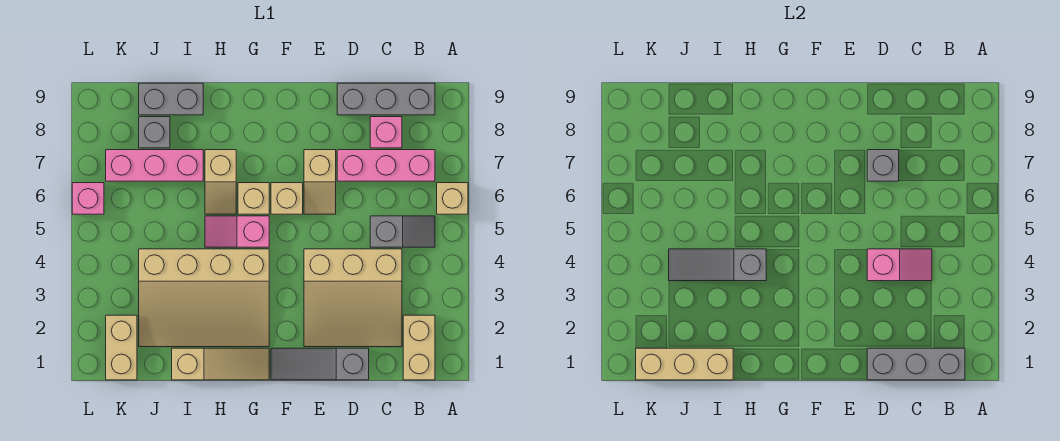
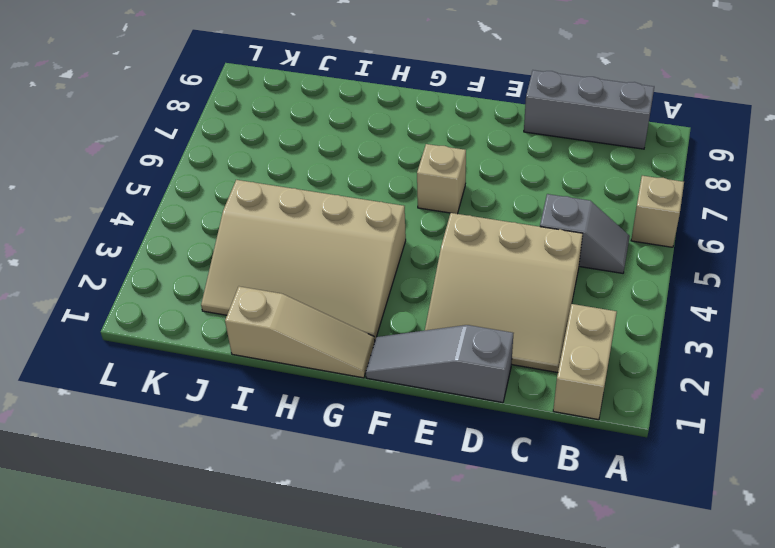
none -> pink brick B7:D7 level 1
none -> pink brick C8 level 1
none -> tan slope E6:E7 level 1 top 7

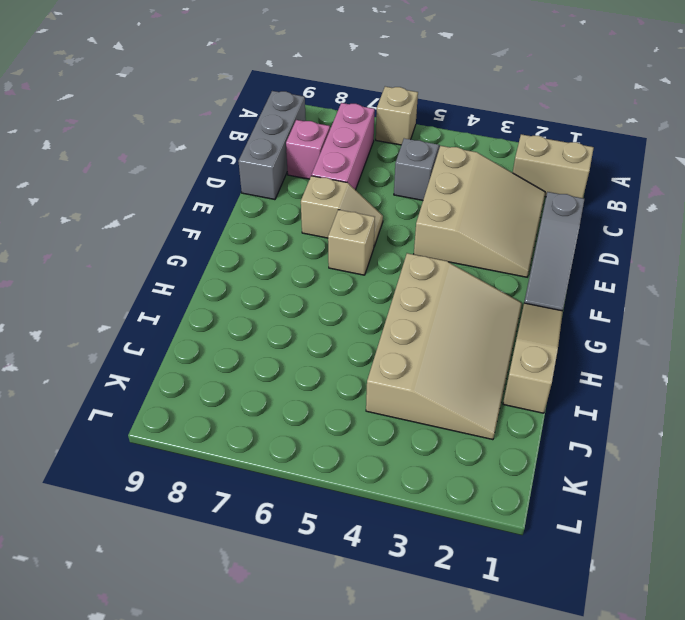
none -> pink slope G5:H5 level 1 top G
none -> tan brick G6 level 1
none -> tan slope H6:H7 level 1 top 7

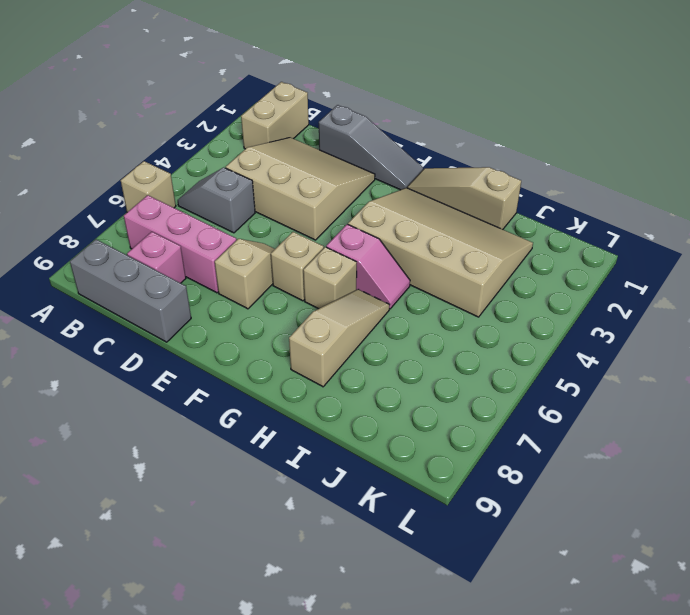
tan slope H6:H8 level 1 top 8 -> tan slope H6:H7 level 1 top 7
none -> pink brick I7:K7 level 1
none -> grey brick I9:J9 level 1
none -> grey brick J8 level 1

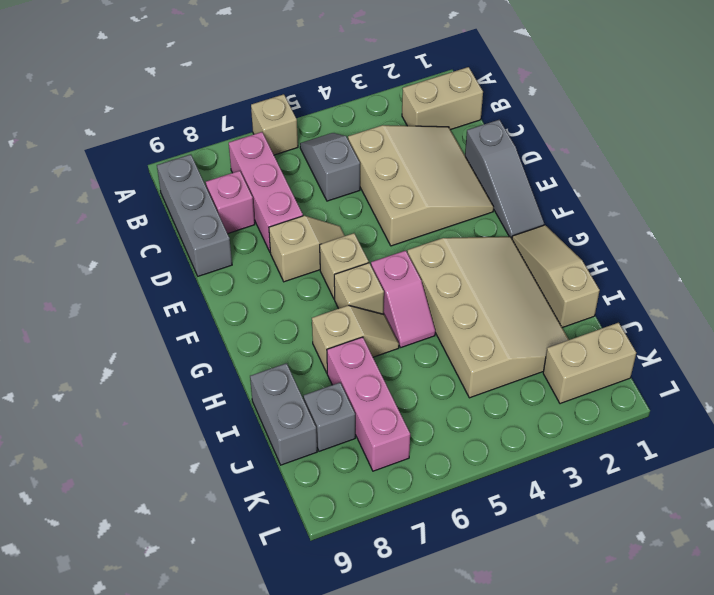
none -> pink brick L6 level 1
none -> grey brick B1:D1 level 2
none -> pink slope C4:D4 level 2 top D

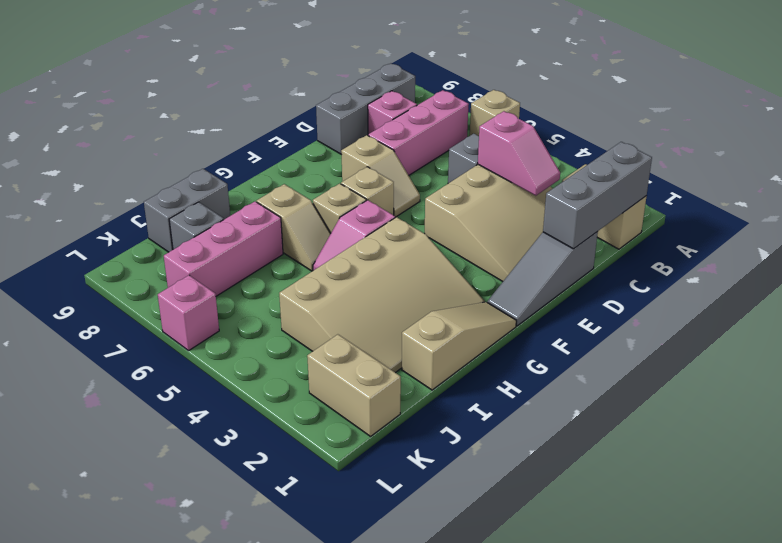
pink slope C3:C4 level 2 top 4 -> pink slope C4:D4 level 2 top D
none -> grey brick D7 level 2
none -> grey slope H4:J4 level 2 top H
none -> tan brick I1:K1 level 2

